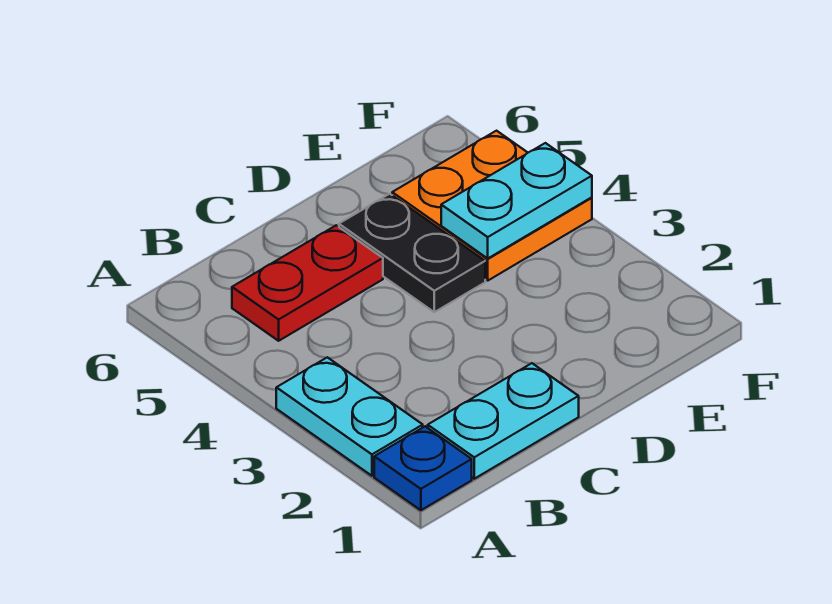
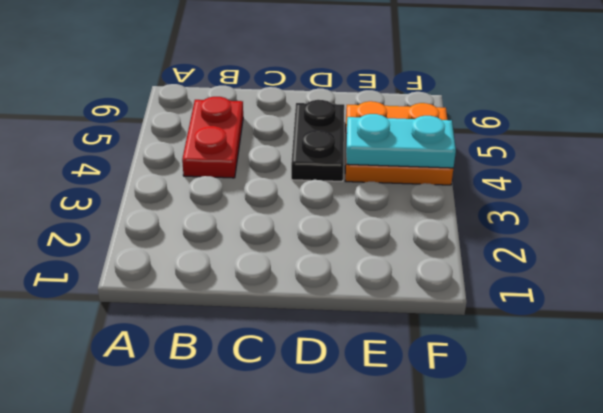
red plate B4:B5 level 1 -> red plate B5:C5 level 1
none -> blue plate A1 level 1
none -> cyan plate A2:A3 level 1

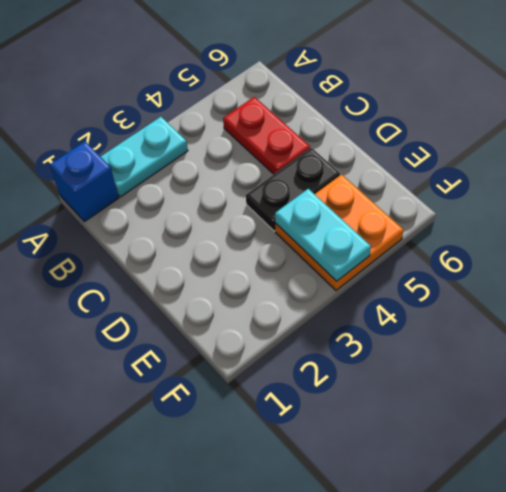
blue brick A1 level 1 -> blue plate A1 level 1
none -> cyan plate B1:C1 level 1

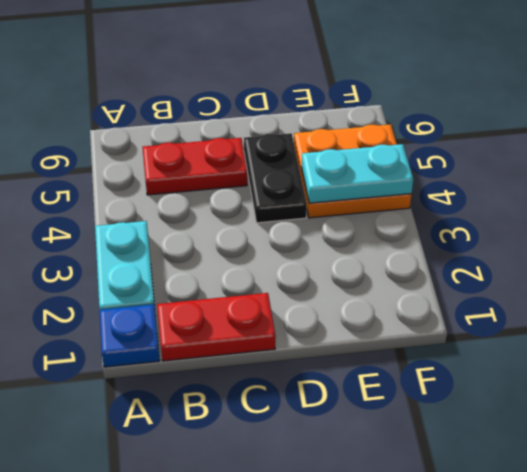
red plate B1:C1 level 1 -> cyan plate B1:C1 level 1

